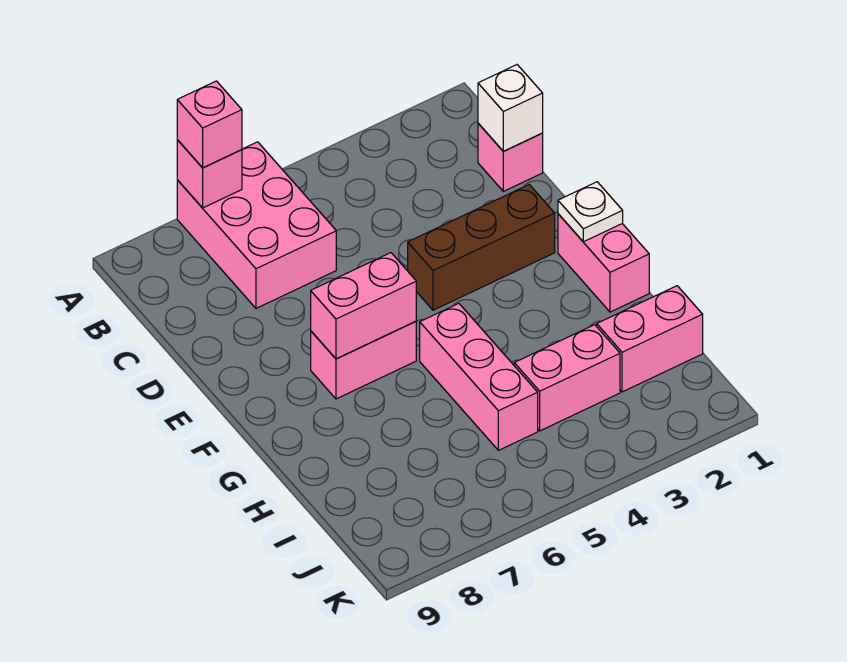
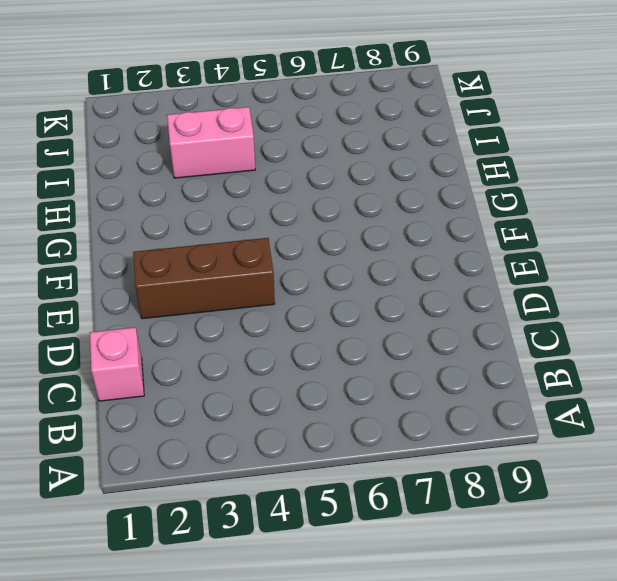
none -> pink brick A6:C7 level 1
none -> pink brick F1:G1 level 1
none -> pink brick F6:F7 level 1

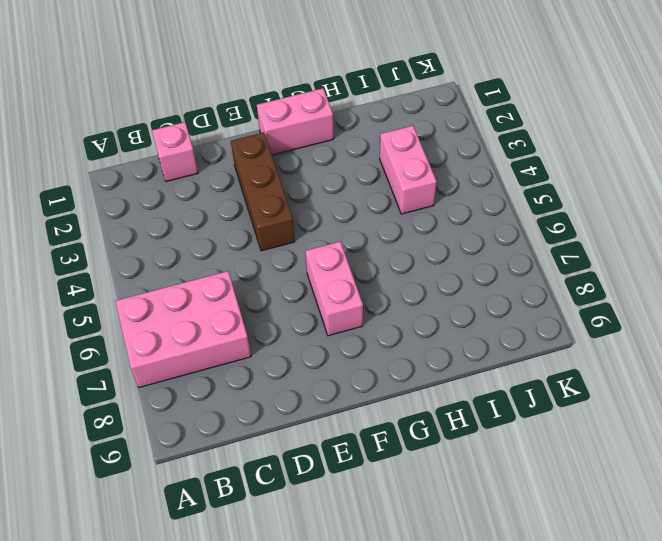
none -> pink brick G5:I5 level 1
none -> pink brick I1:I2 level 1
none -> pink brick A7 level 2

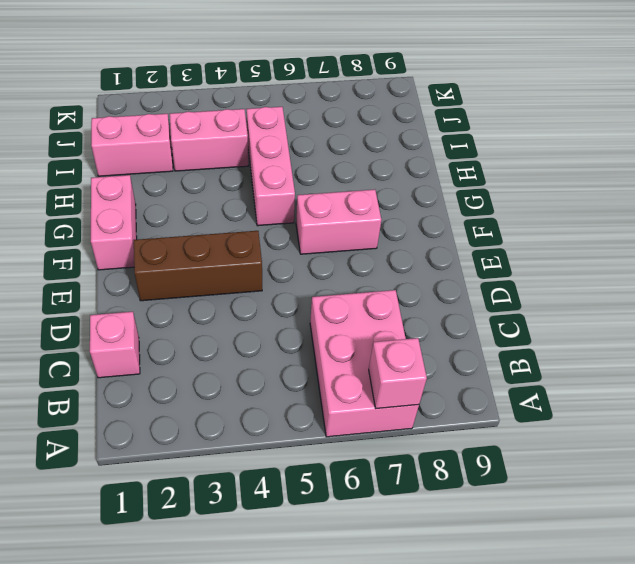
none -> white brick C1 level 2
none -> white plate F1 level 2
none -> pink brick F6:F7 level 2

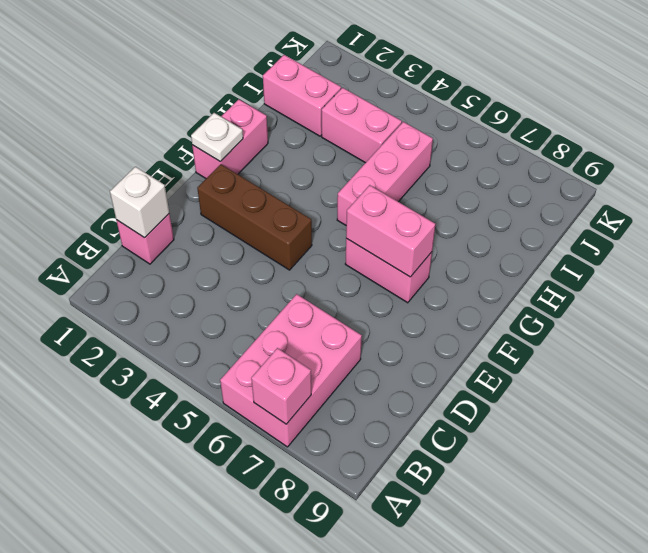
none -> pink brick A7 level 3

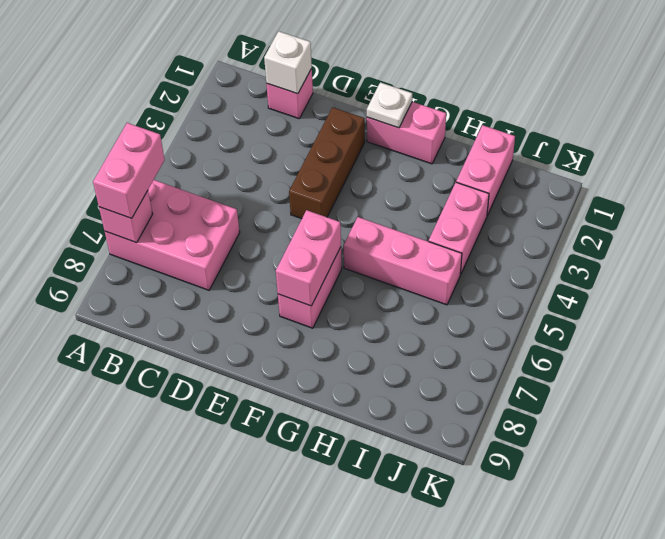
pink brick A6:A7 level 3 -> pink brick A7 level 3

